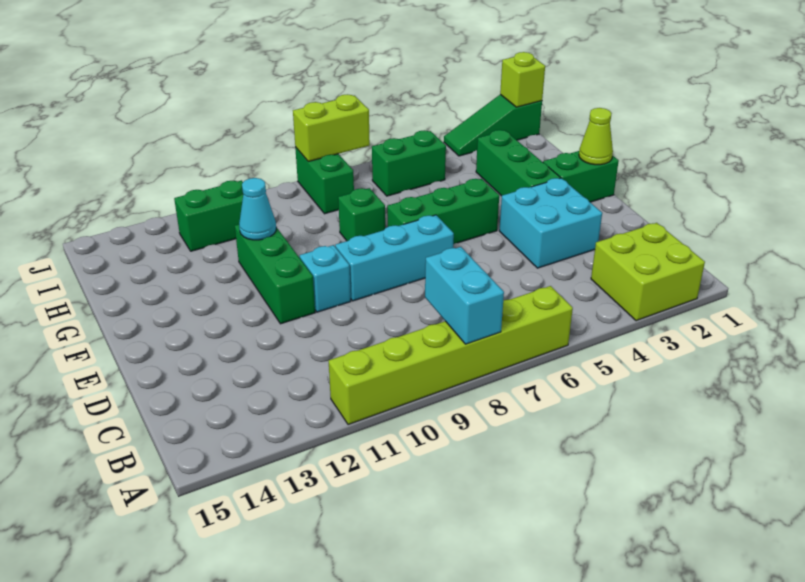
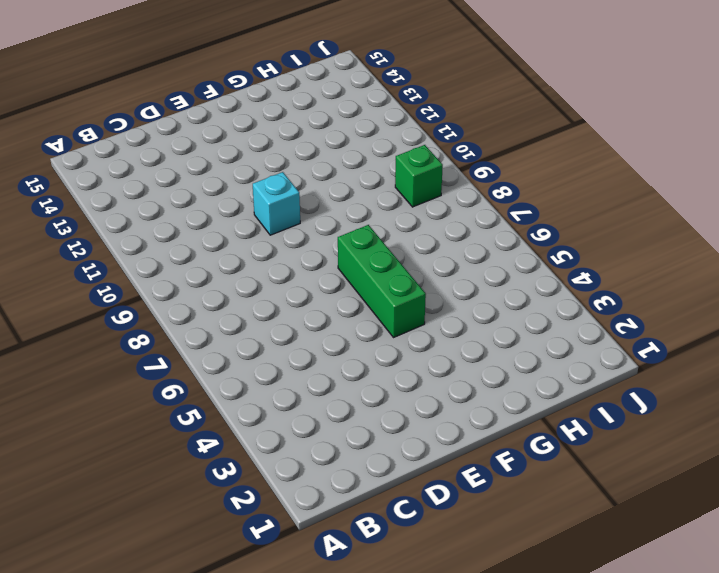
green brick I9 level 1 -> green brick G8 level 1
none -> lime brick A2:B3 level 1
none -> lime brick A6:A11 level 1
none -> cyan brick D3:E4 level 1

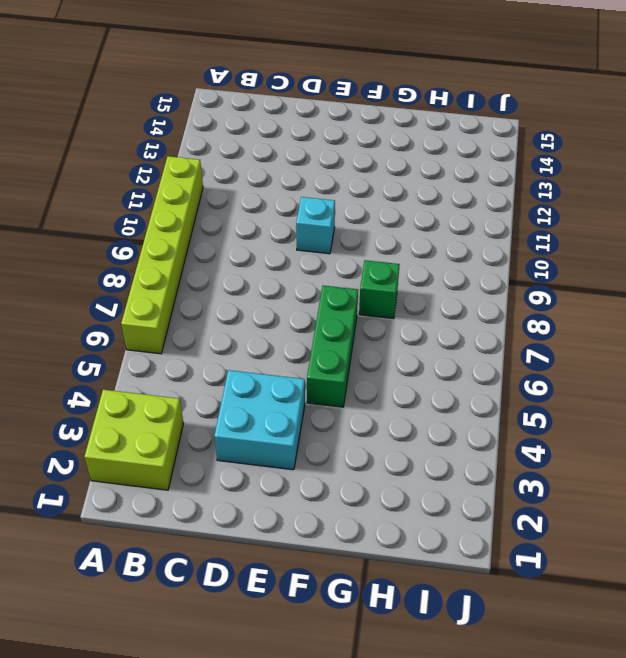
none -> cyan brick E7:E9 level 1
none -> green brick E11:G11 level 1
none -> green brick F1:F2 level 1

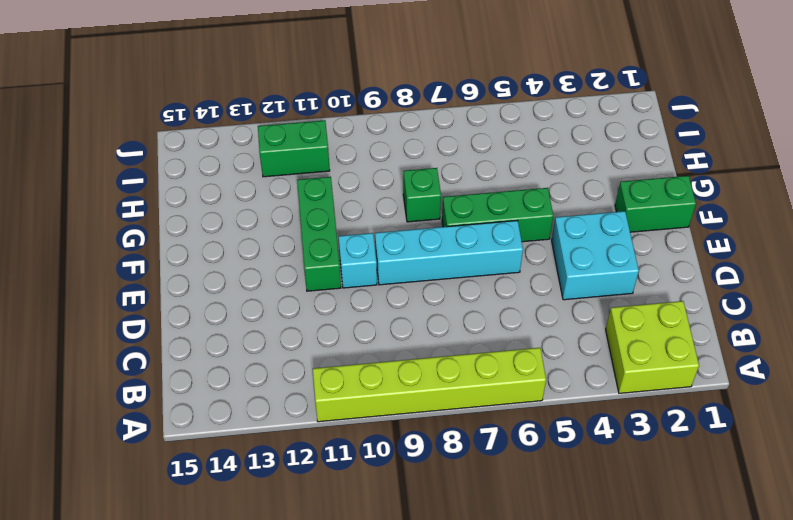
cyan brick E6:E9 level 1 -> cyan brick E7:E9 level 1
none -> green brick F3:H3 level 1
none -> green brick I5:I6 level 1
none -> green brick I8:J8 level 1

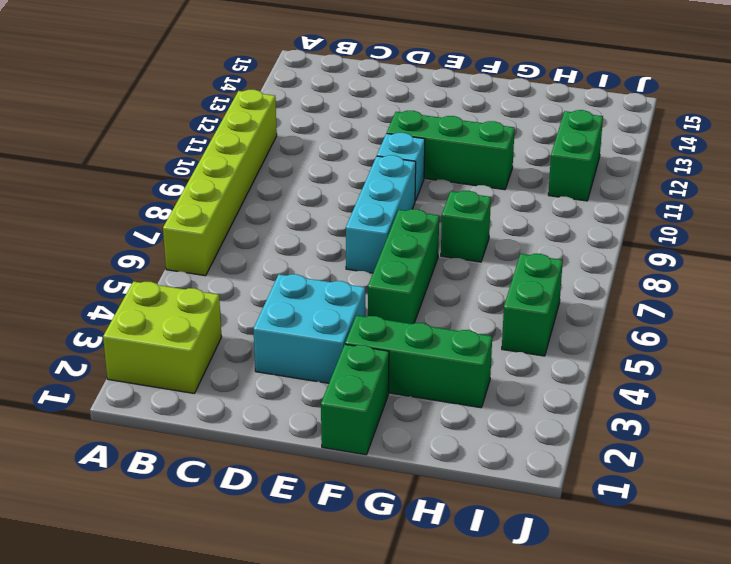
none -> green brick I8:J8 level 1
none -> green slope J1:J3 level 1 top 1
none -> cyan brick A8:B8 level 2

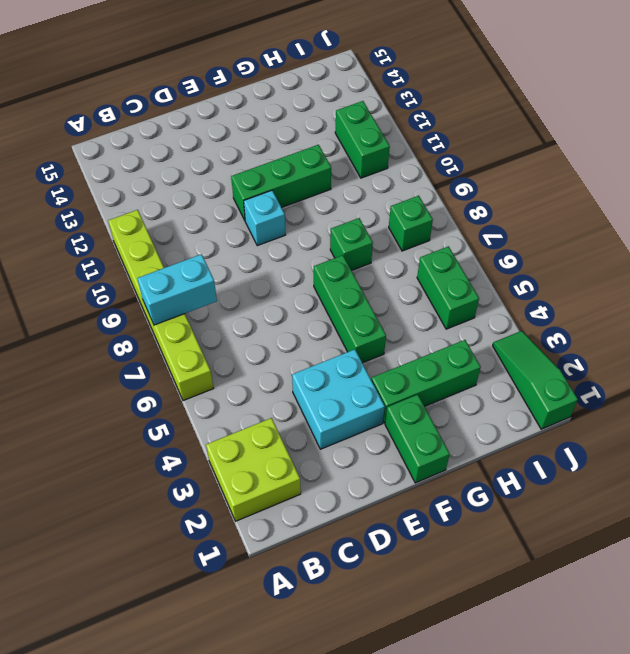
green brick I8 level 1 -> green brick I8:J8 level 1
none -> cyan brick E7:E9 level 1
none -> lime cone F1 level 2
none -> cyan cone G11 level 2

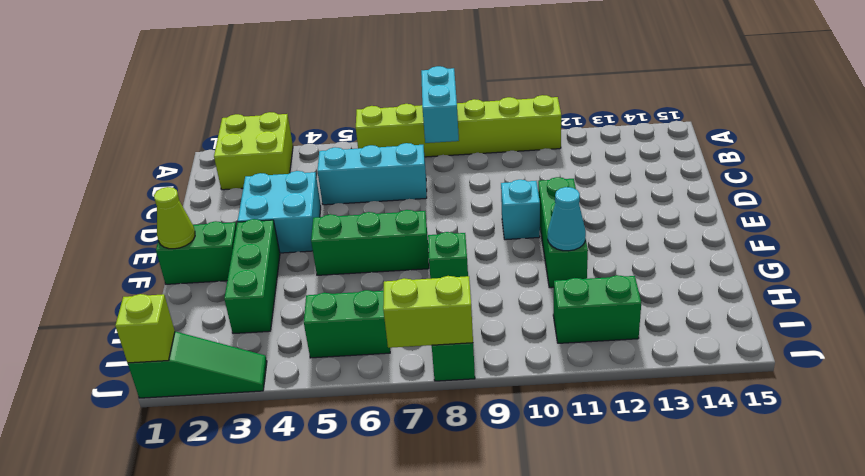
cyan brick C5:C7 level 1 -> cyan brick E7:E9 level 1

